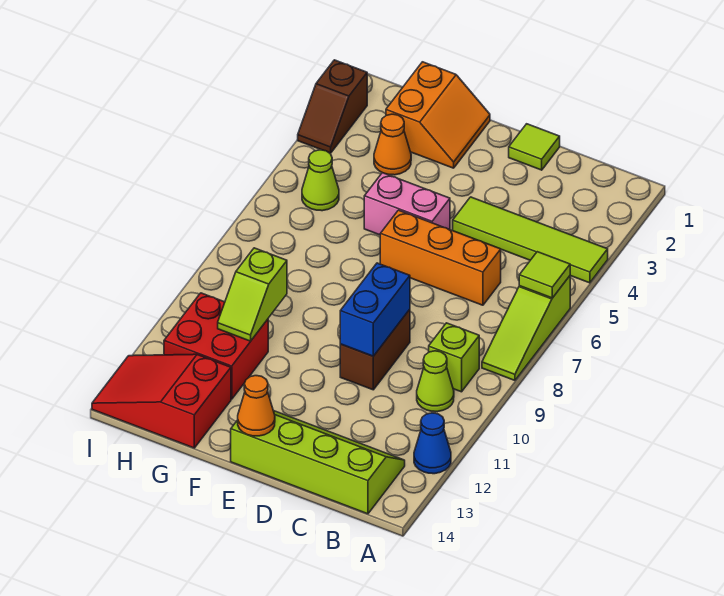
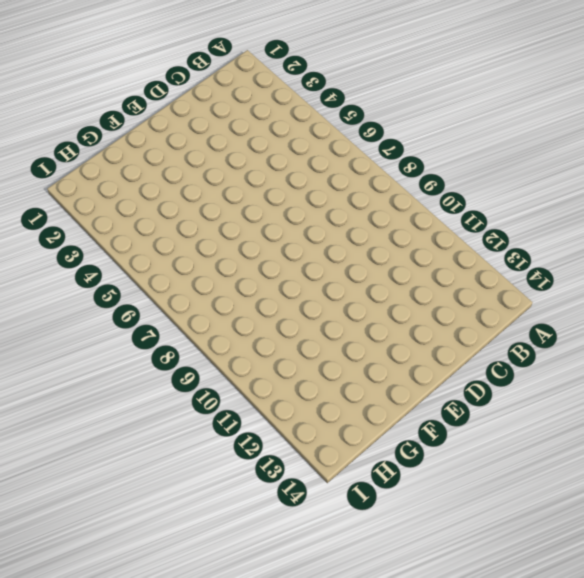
none -> lime tile A4:D4 level 1
none -> lime slope A6:A8 level 1 top 6
none -> blue cone A12 level 1

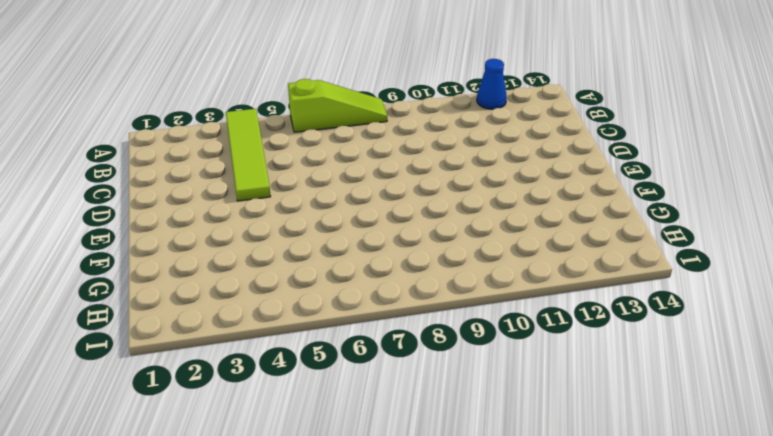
none -> lime brick B9 level 1
none -> lime cone B10 level 1
none -> lime slope B13:E14 level 1 top 14

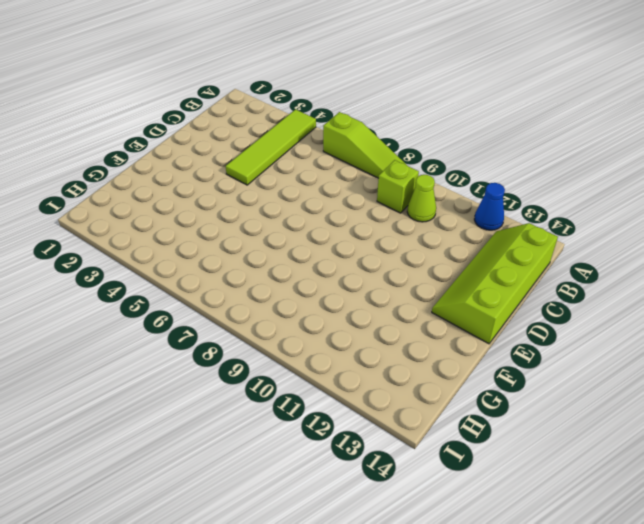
none -> orange brick C6:E6 level 1
none -> lime tile D1 level 1
none -> brown brick D9:D10 level 1

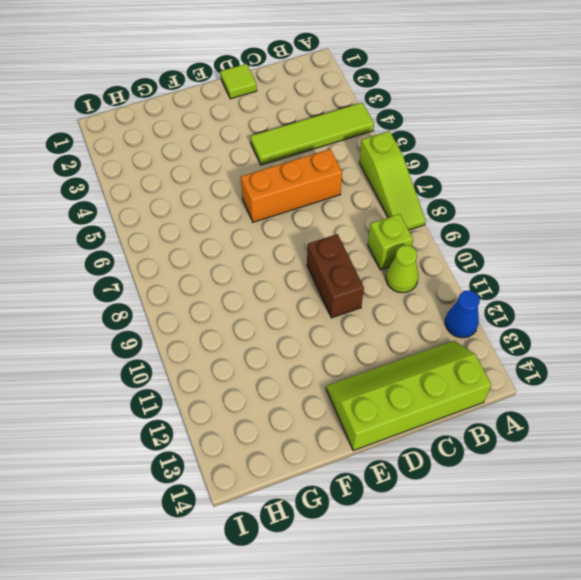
none -> pink brick E5:F5 level 1
none -> orange slope F1:G2 level 1 top G
none -> orange cone G3 level 1

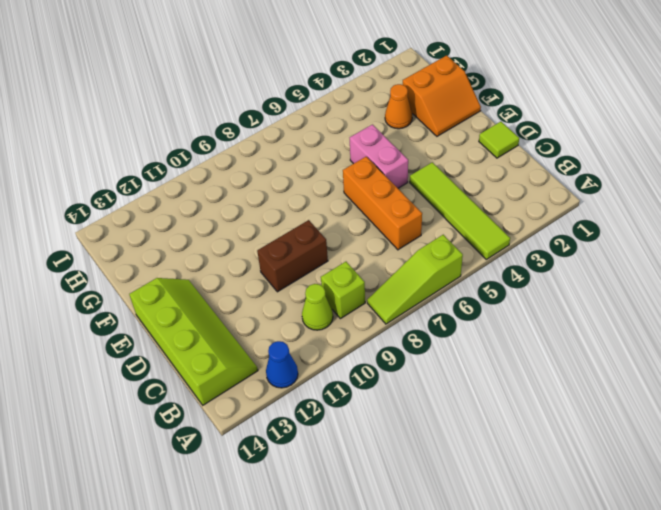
none -> red brick G11:H12 level 1
none -> red slope G13:I14 level 1 top G
none -> lime cone H5 level 1

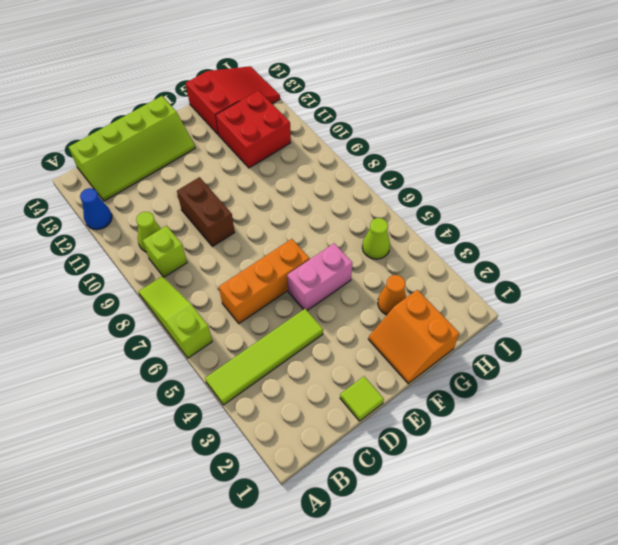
none -> brown slope I2:I3 level 1 top 2
none -> lime tile A6 level 2
none -> blue brick D9:D10 level 2

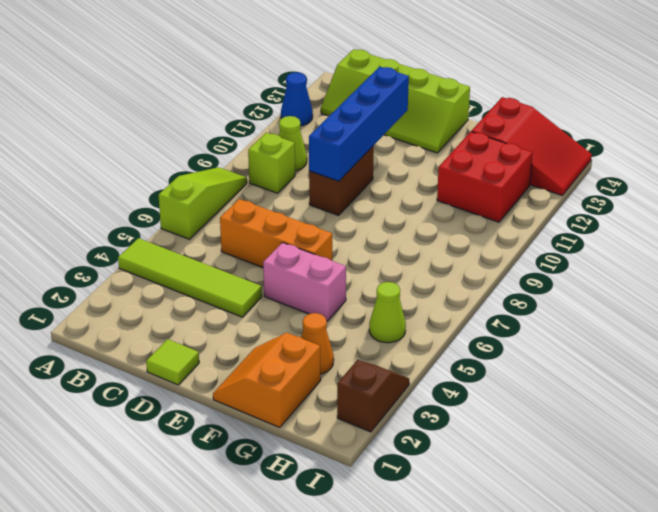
blue brick D9:D12 level 2 -> blue brick D9:D10 level 2
none -> lime tile A6 level 2
none -> orange cone E14 level 2
none -> lime slope G10:G11 level 2 top 10

